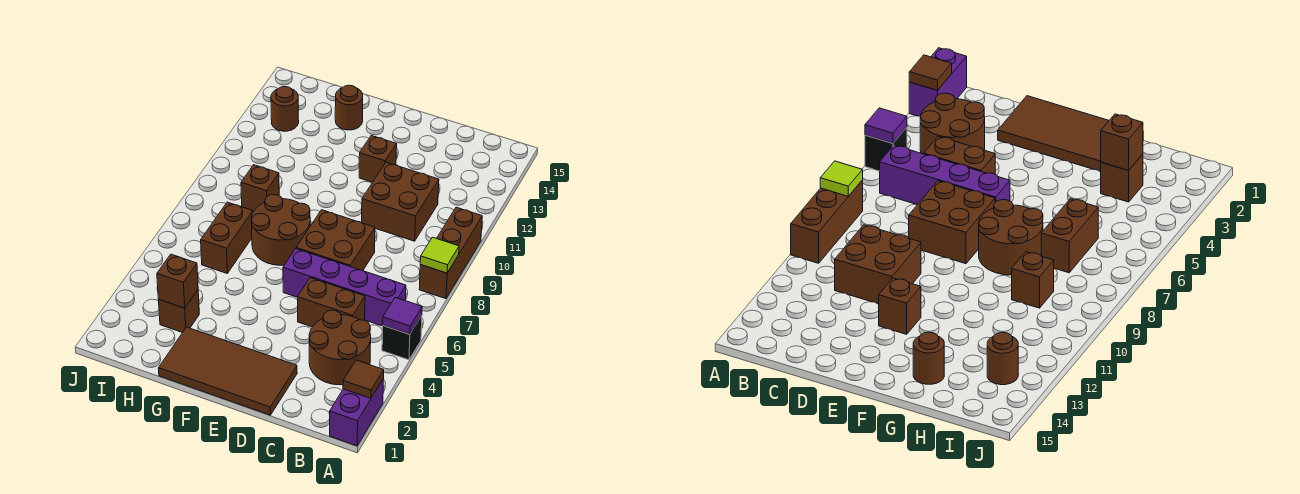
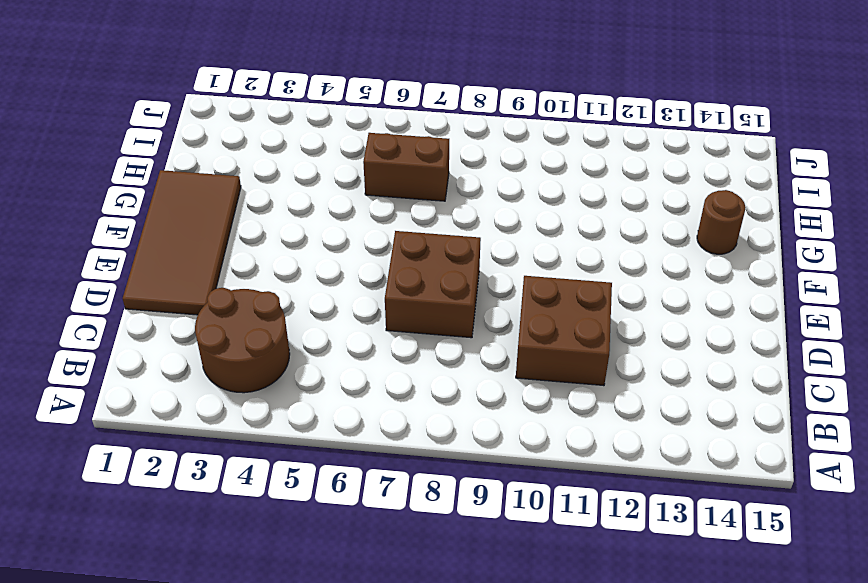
none -> purple brick A1:A2 level 1
none -> black brick A5 level 1
none -> brown brick A8:A10 level 1

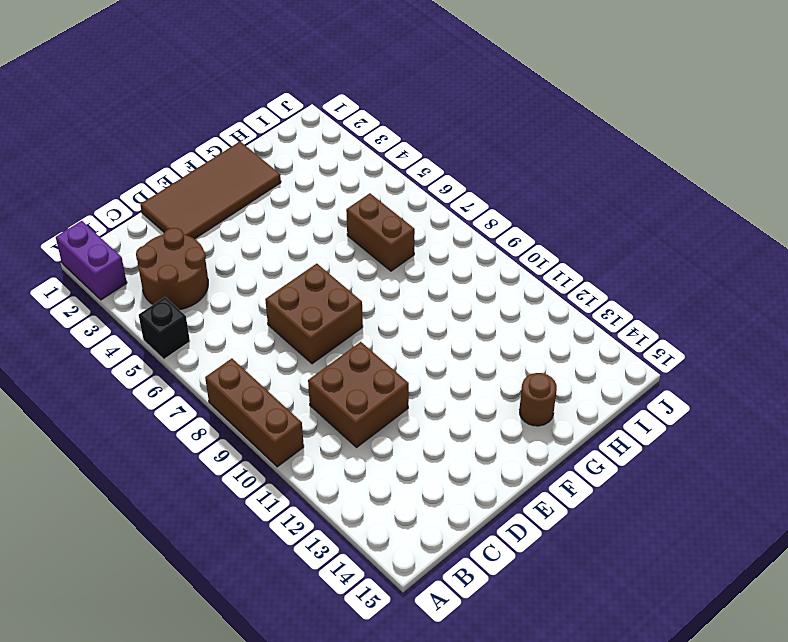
none -> purple brick B6:E6 level 1
none -> brown brick C5:D5 level 1
none -> brown brick E12 level 1

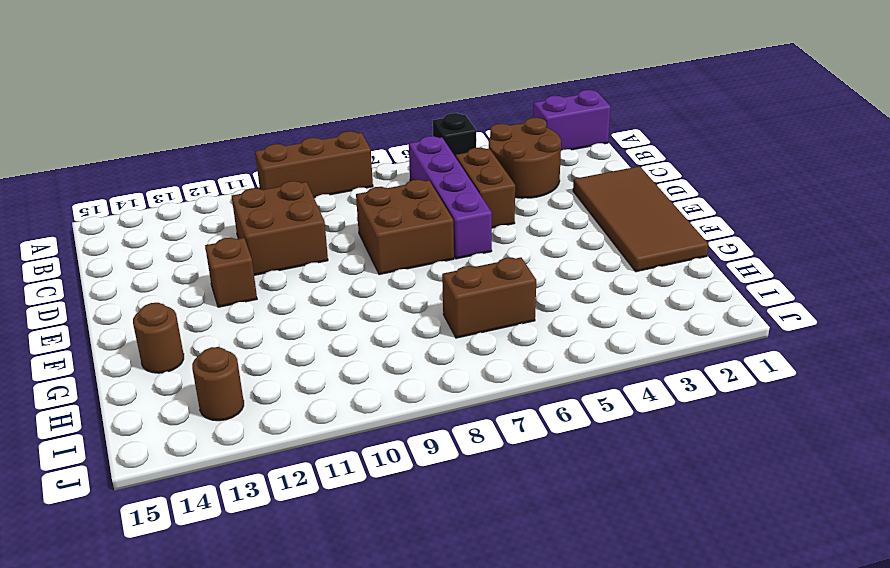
none -> brown round brick F7:G8 level 1
none -> brown brick H3 level 1
none -> brown brick H9 level 1

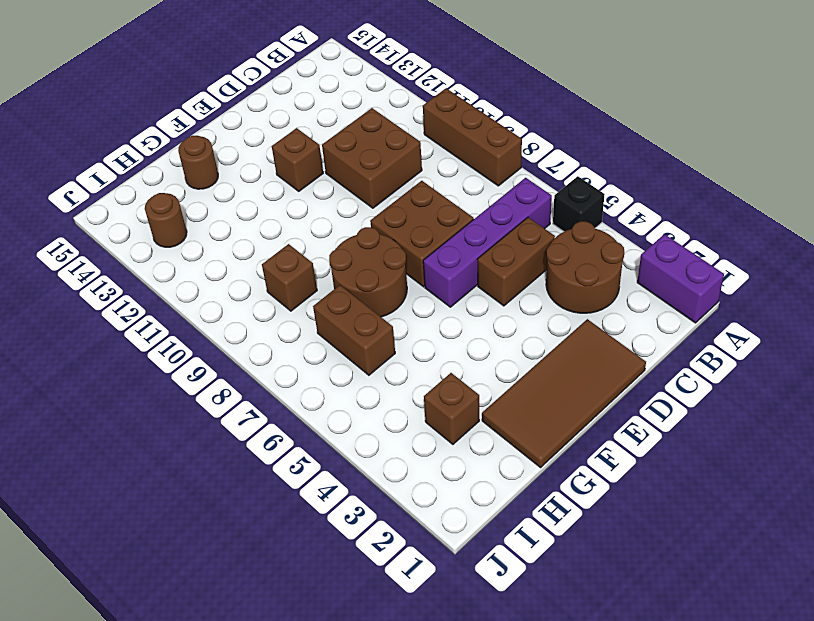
none -> brown tile A2 level 2
none -> purple tile A5 level 2
none -> lime tile A8 level 2

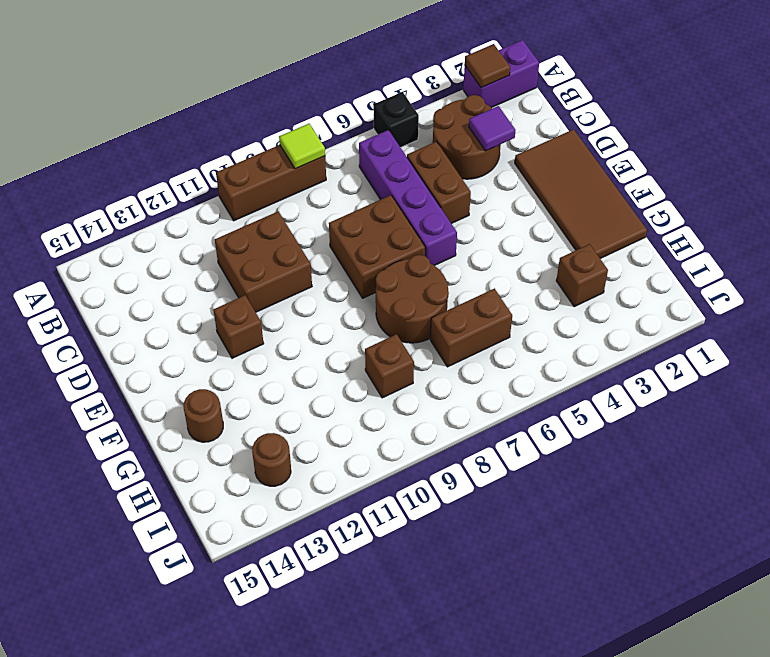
purple tile C3 level 2 -> purple tile A5 level 2
none -> brown brick H3 level 2

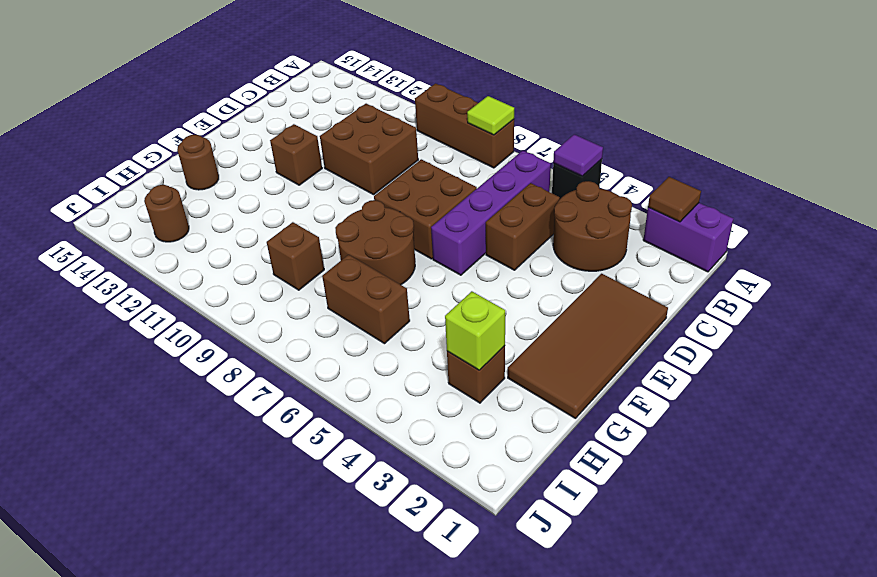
lime brick H3 level 2 -> brown brick H3 level 2

